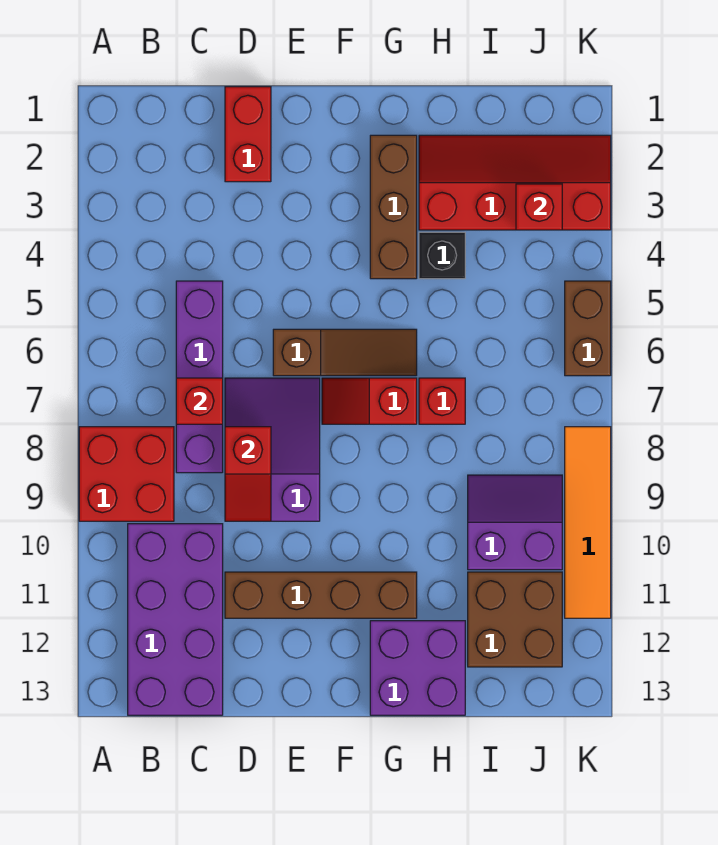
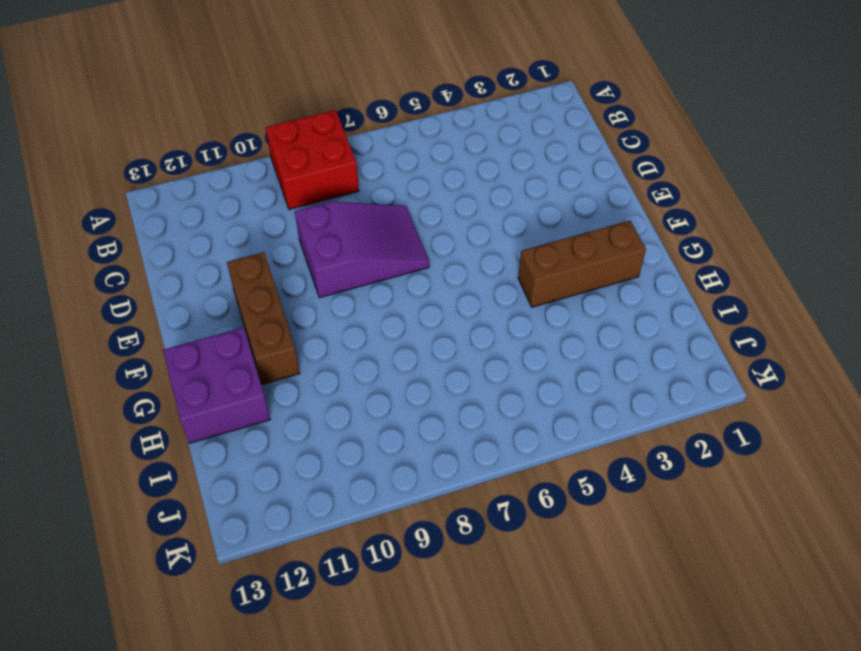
brown brick E11:G11 level 1 -> brown brick D11:G11 level 1
none -> purple brick B10:C13 level 1
none -> purple brick C5:C8 level 1
none -> red brick D1:D2 level 1

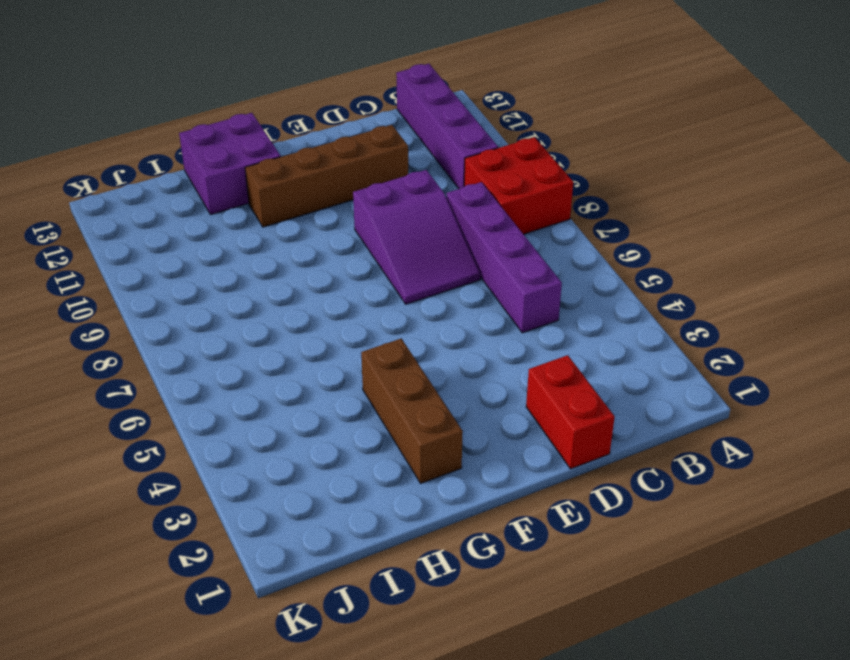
purple brick B10:B13 level 1 -> purple brick B10:C13 level 1
none -> brown slope E6:G6 level 1 top E
none -> red slope F7:G7 level 1 top G
none -> red slope H2:K3 level 1 top 3

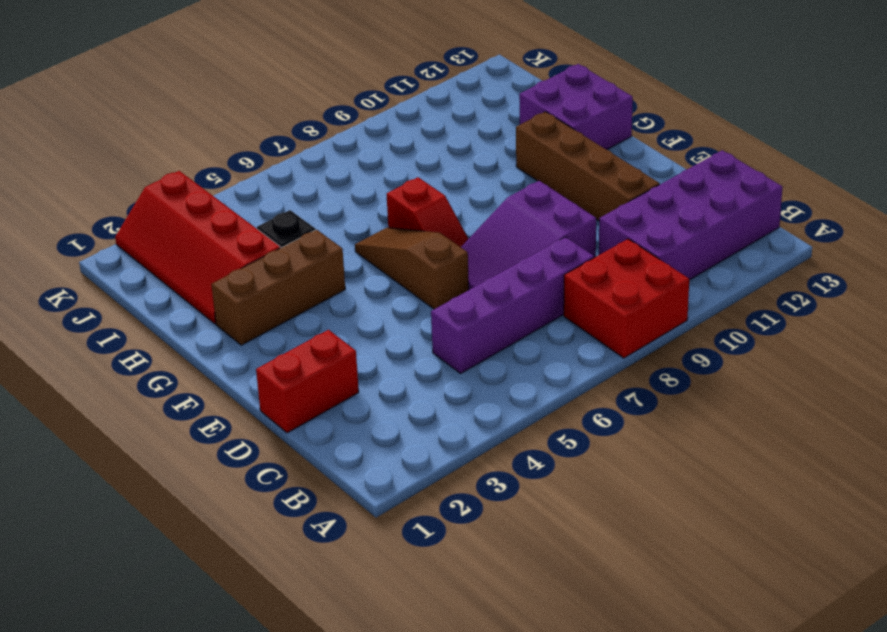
none -> red brick H7 level 1
none -> purple slope I9:J10 level 1 top 10
none -> brown brick I11:J12 level 1

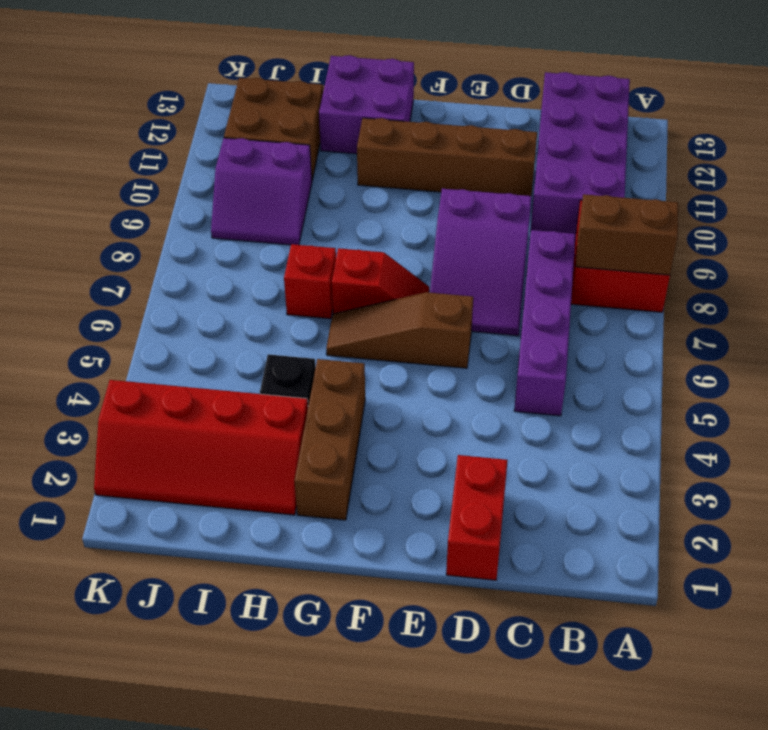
brown brick A8:B8 level 2 -> brown brick K5:K6 level 1
none -> orange tile K8:K11 level 1
none -> red brick C7 level 2
none -> red slope D8:D9 level 2 top 8

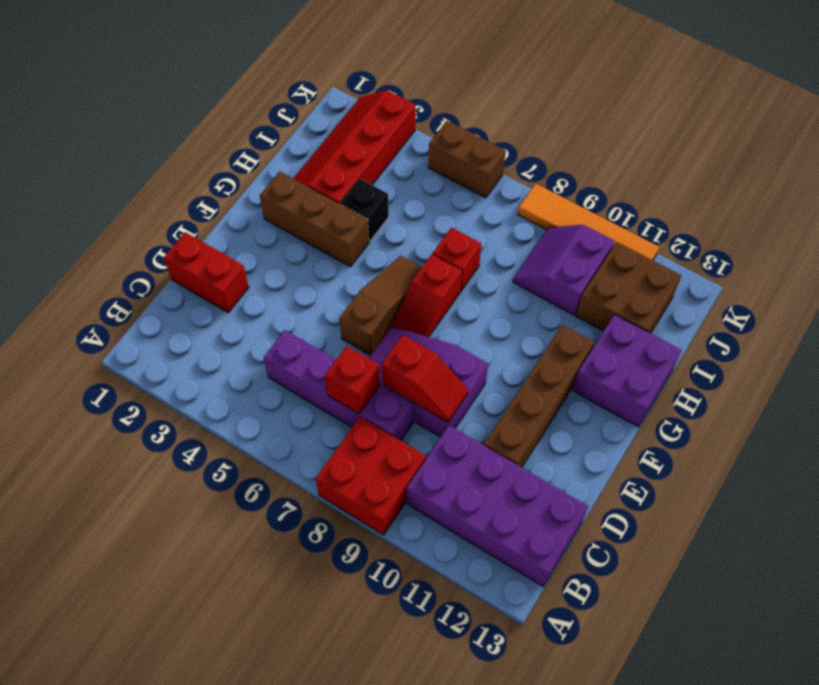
none -> red brick J3 level 2

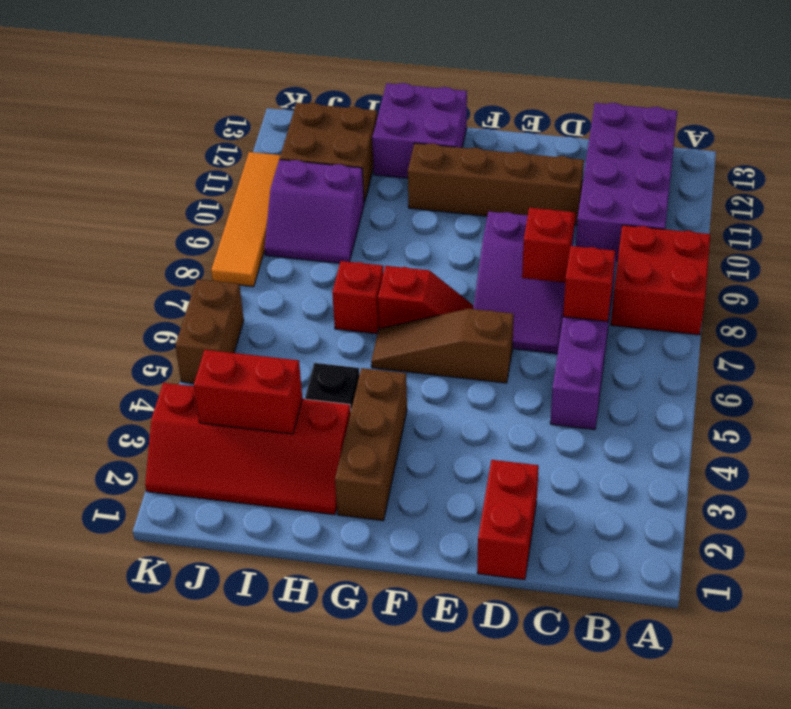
red brick I3:J3 level 2 -> red brick J3 level 2

